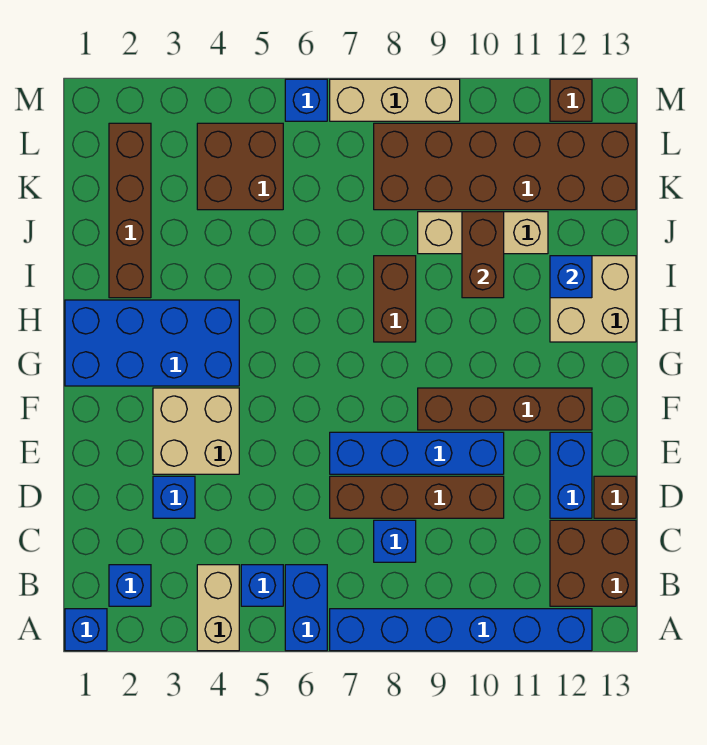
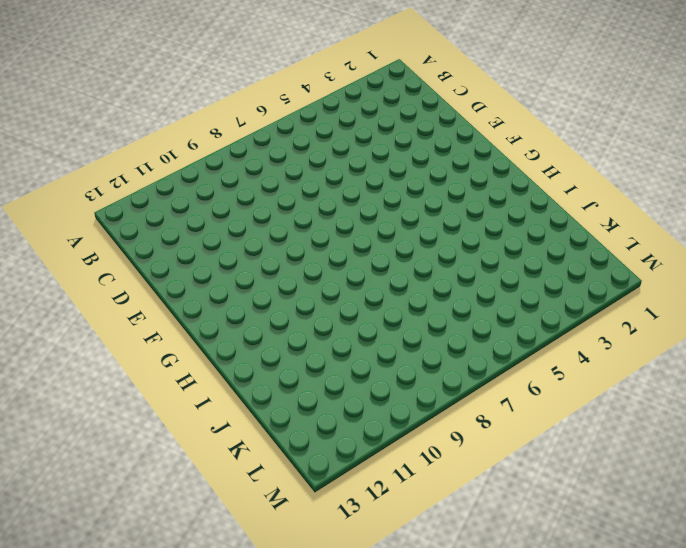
none -> blue brick A1 level 1
none -> tan brick A4:B4 level 1
none -> blue brick A6:B6 level 1

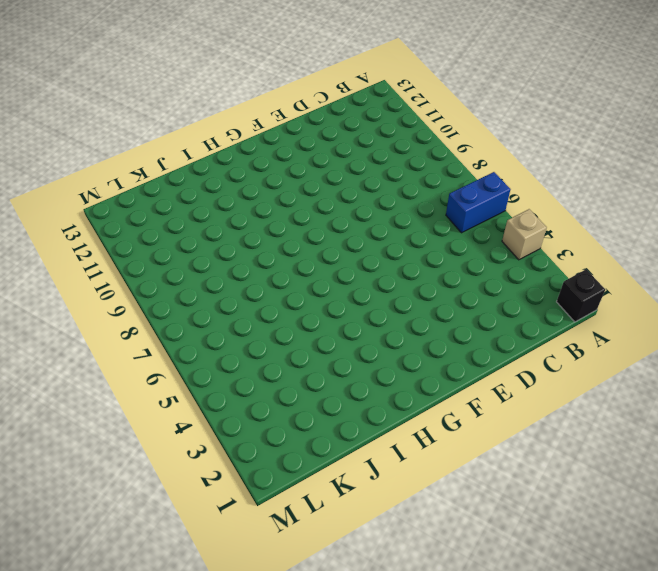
black brick A1 level 1 -> blue brick A1 level 1
tan brick A4 level 1 -> tan brick A4:B4 level 1
none -> blue brick A7:A12 level 1
none -> blue brick B2 level 1
none -> blue brick B5 level 1

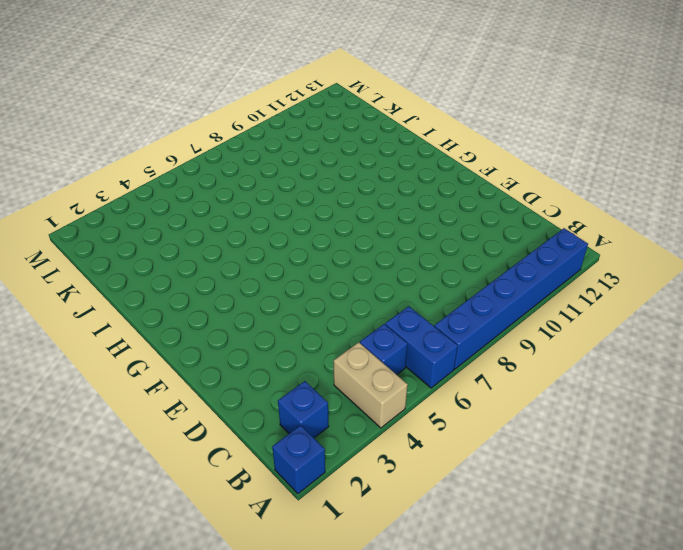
none -> brown brick B12:C13 level 1
none -> blue brick C8 level 1
none -> blue brick D3 level 1

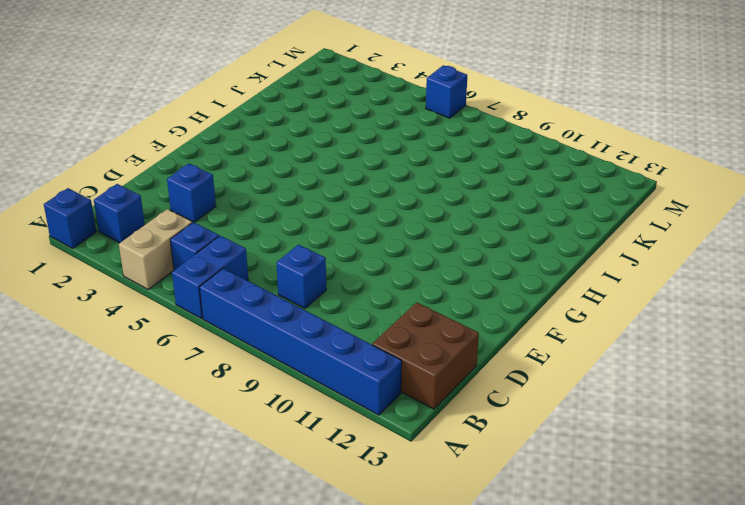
none -> brown brick D7:D10 level 1
none -> blue brick D12:E12 level 1
none -> brown brick D13 level 1

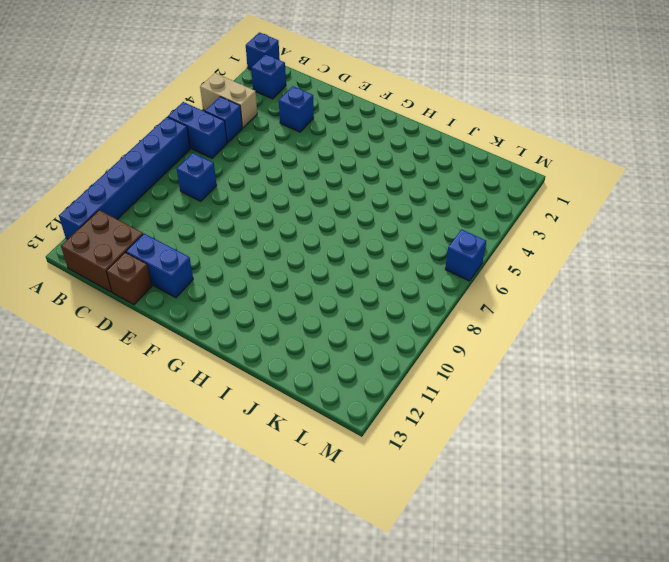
none -> brown brick D7:D10 level 1
none -> tan brick E3:F4 level 1
none -> blue brick E7:E10 level 1

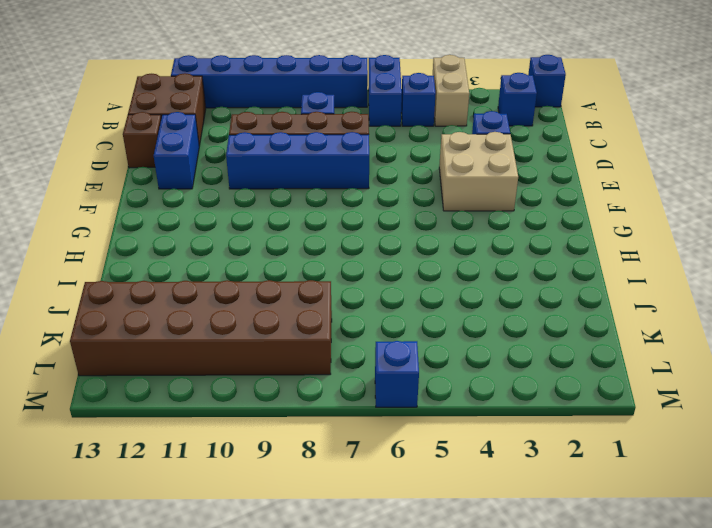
none -> brown brick F9:F12 level 1
none -> blue brick G1:H4 level 1
none -> brown brick H8:I8 level 1

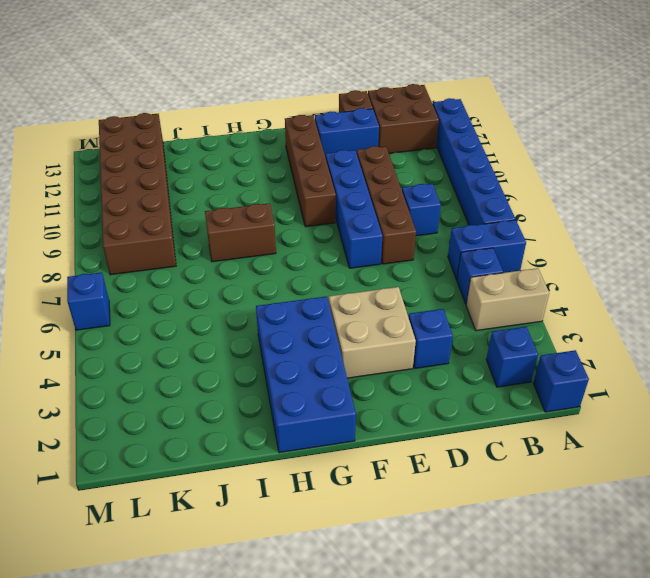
none -> tan brick H12:I13 level 1
none -> brown brick I2:L2 level 1
none -> tan brick J9:J11 level 1

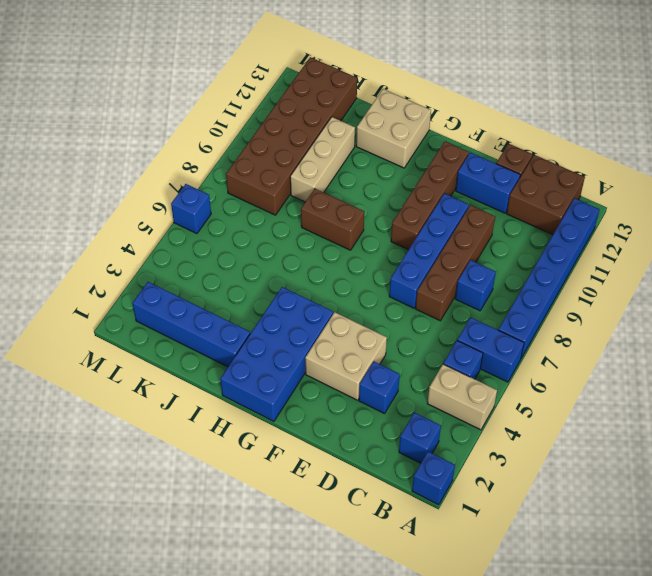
blue brick I2:L2 level 1 -> brown brick I2:L2 level 1
none -> brown brick K4:L5 level 1
none -> tan brick M7:M9 level 1
none -> brown brick M12 level 1

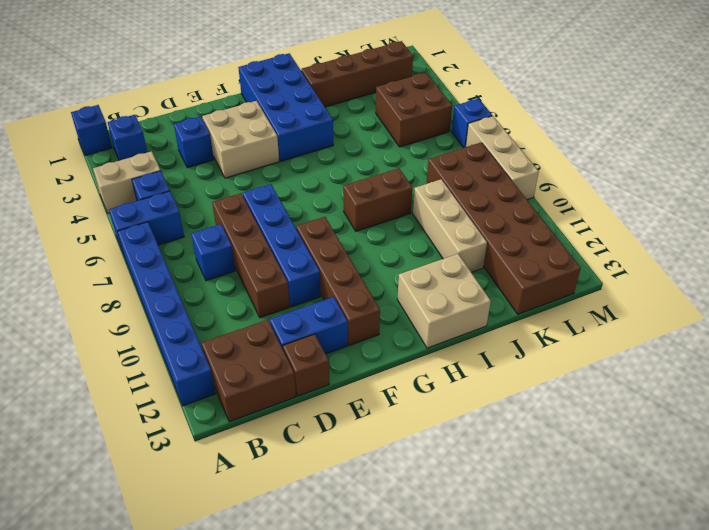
none -> brown brick M12 level 1
none -> brown brick I10:J10 level 2
none -> blue brick I12 level 2

